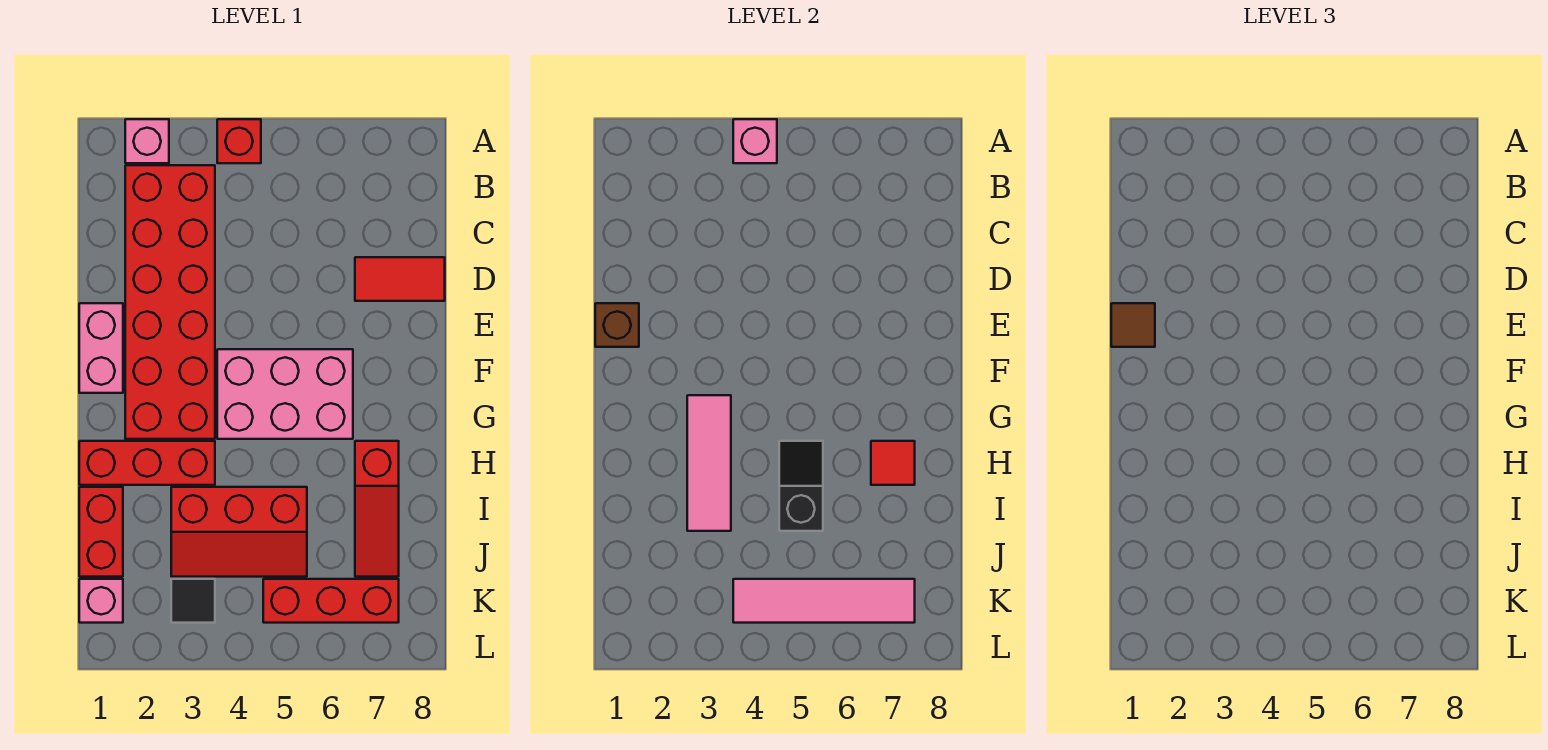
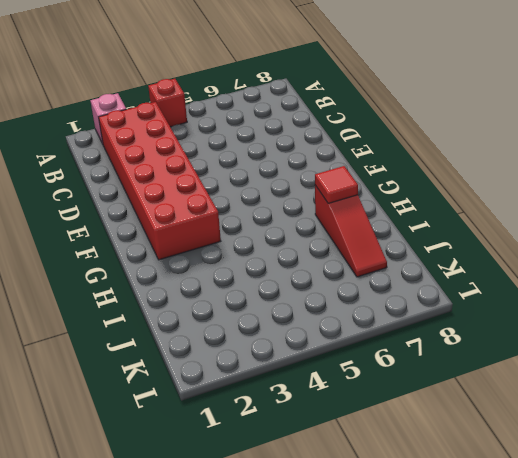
none -> red tile D7:D8 level 1
none -> pink brick E1:F1 level 1
none -> pink brick F4:G6 level 1

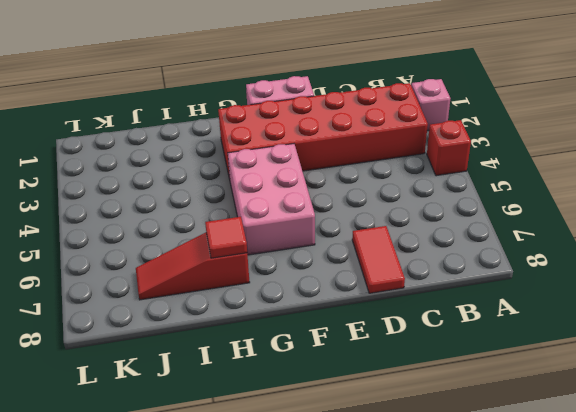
none -> red brick H1:H3 level 1
none -> red brick I1:J1 level 1
none -> red slope I3:J5 level 1 top I

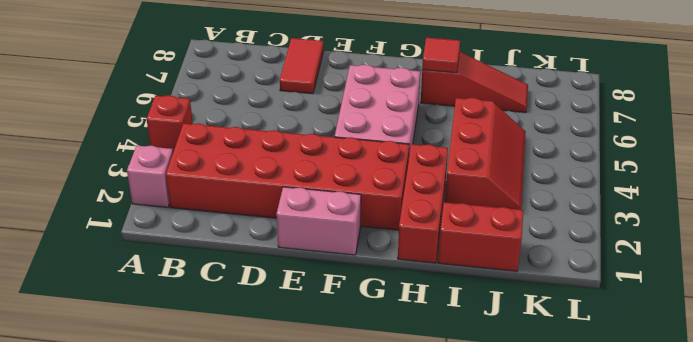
none -> pink brick K1 level 1
none -> black tile K3 level 1
none -> red brick K5:K7 level 1

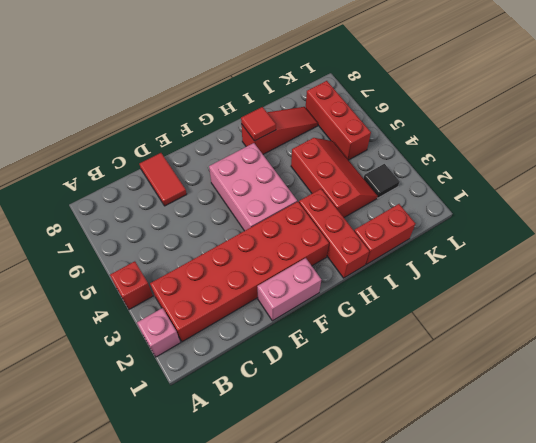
none -> pink brick K1 level 1
none -> pink brick A4 level 2
none -> brown brick E1 level 2

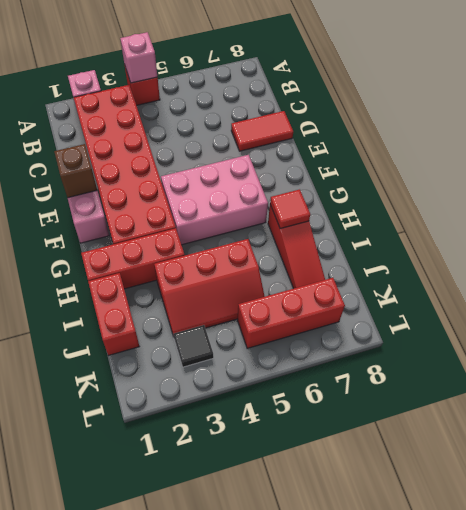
none -> pink brick K1 level 1
none -> pink tile G3:I3 level 2
none -> black slope H5:I5 level 2 top I

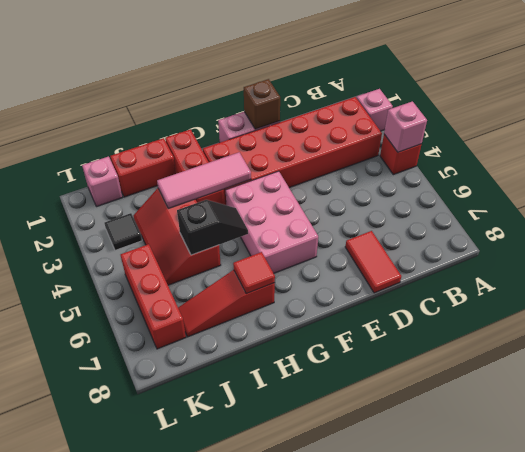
none -> pink tile K4:K7 level 2
none -> brown tile E1 level 3

